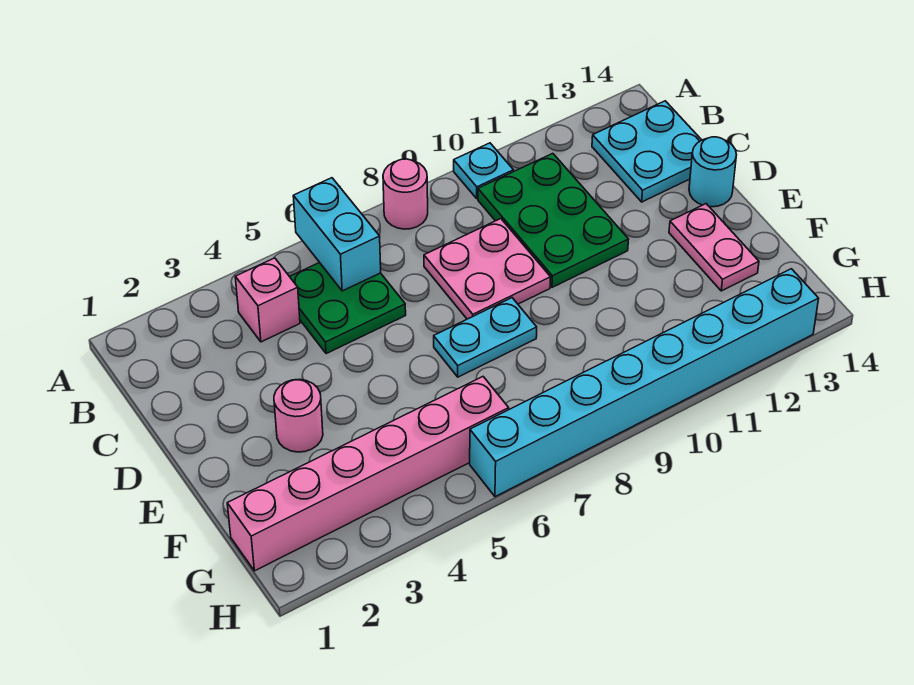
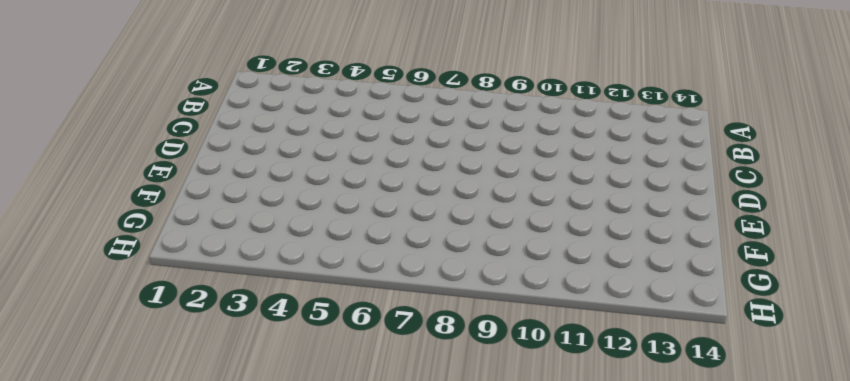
none -> pink round brick A8 level 1
none -> cyan plate A10 level 1
none -> pink brick B4 level 1

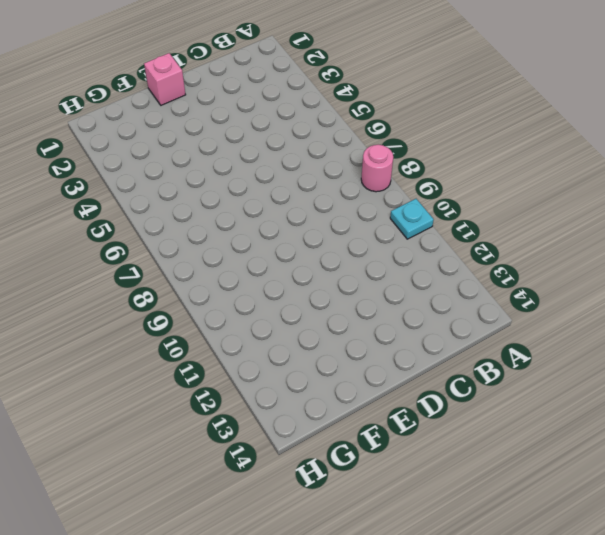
pink brick E1 level 1 -> pink brick B4 level 1
none -> green plate B5:C6 level 1
none -> green plate B10:D11 level 1
none -> cyan plate B13:C14 level 1

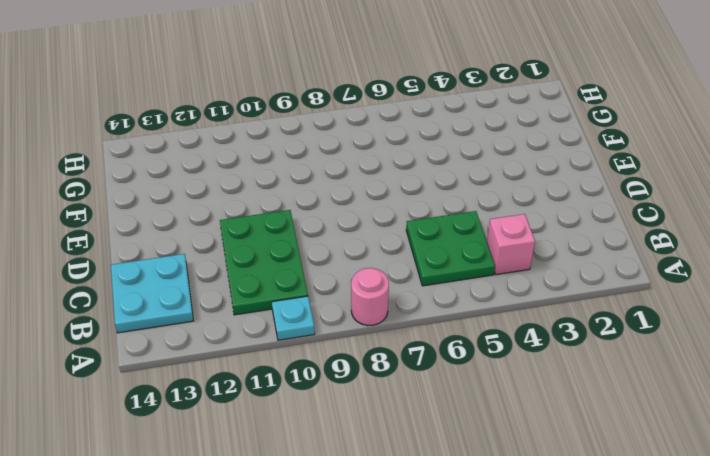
none -> pink plate C8:D9 level 1
none -> cyan round brick D14 level 1
none -> pink round brick E3 level 1

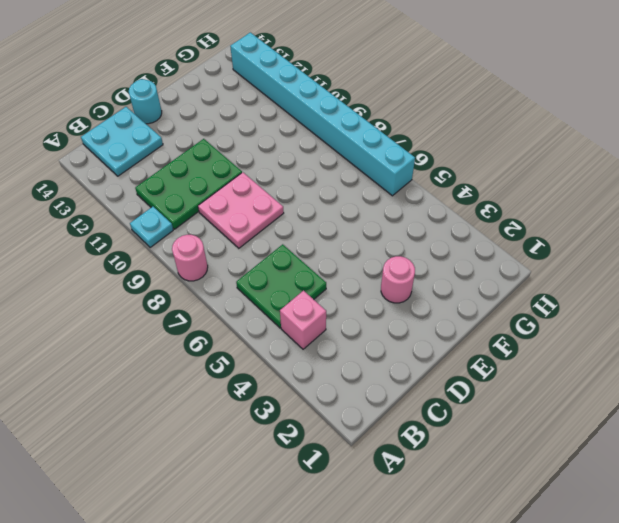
none -> cyan plate E7:E8 level 1
none -> pink plate E13:F13 level 1
none -> pink brick G1:G6 level 1

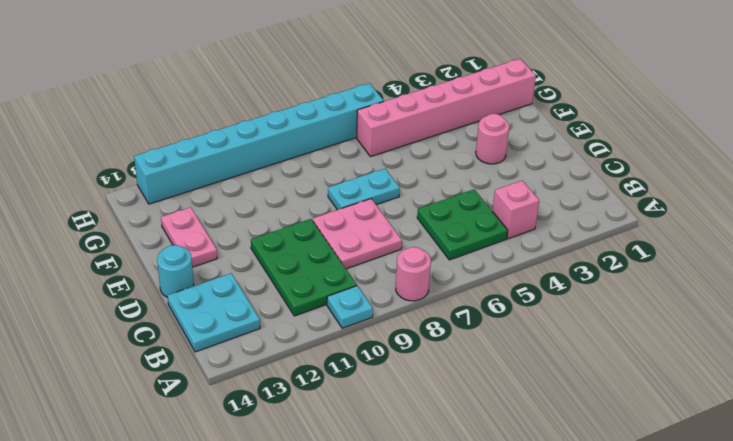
none -> cyan brick A6:B6 level 2

